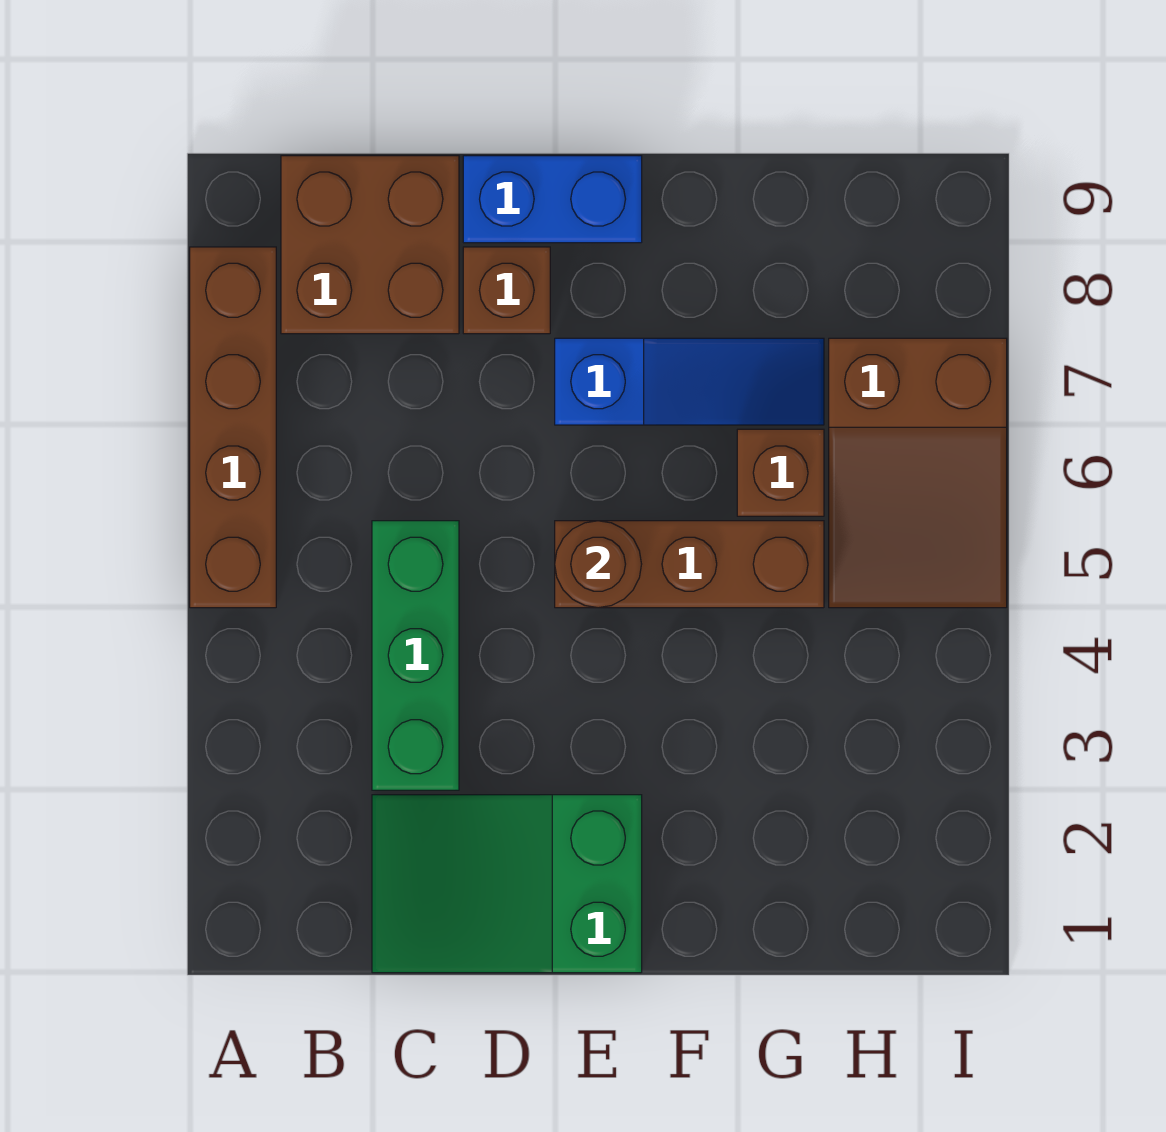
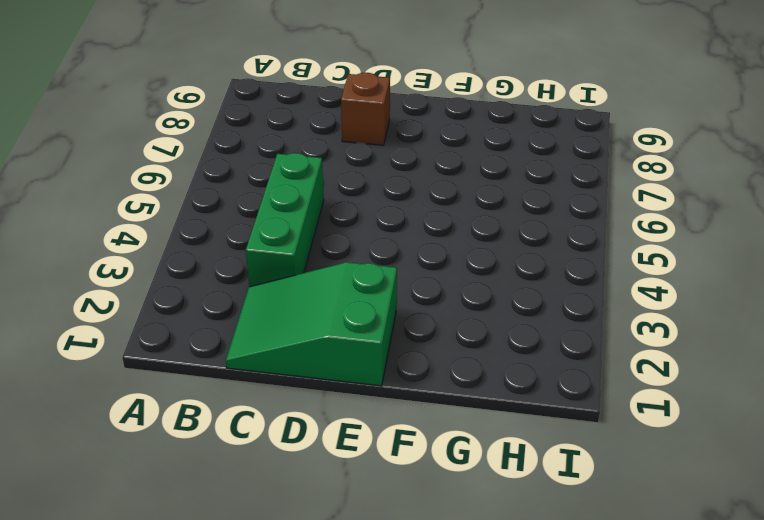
none -> brown brick A5:A8 level 1
none -> brown brick B8:C9 level 1

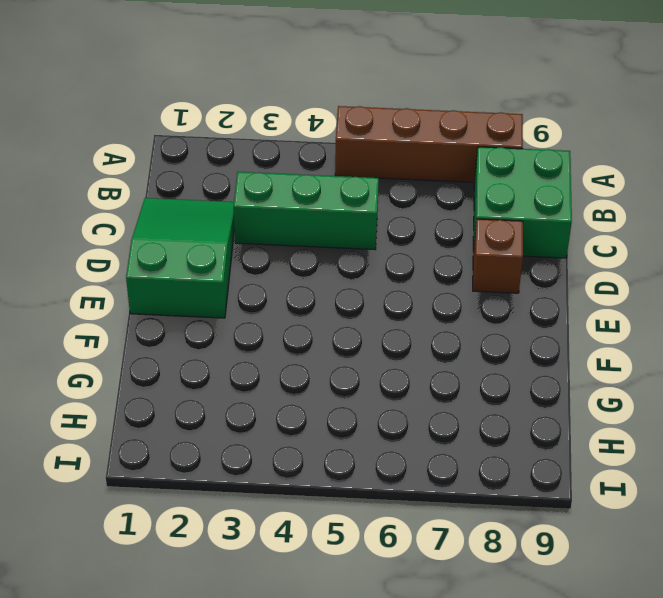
green brick B8:C9 level 1 -> brown brick B8:C9 level 1
none -> blue brick D9:E9 level 1
none -> brown brick E5:G5 level 1

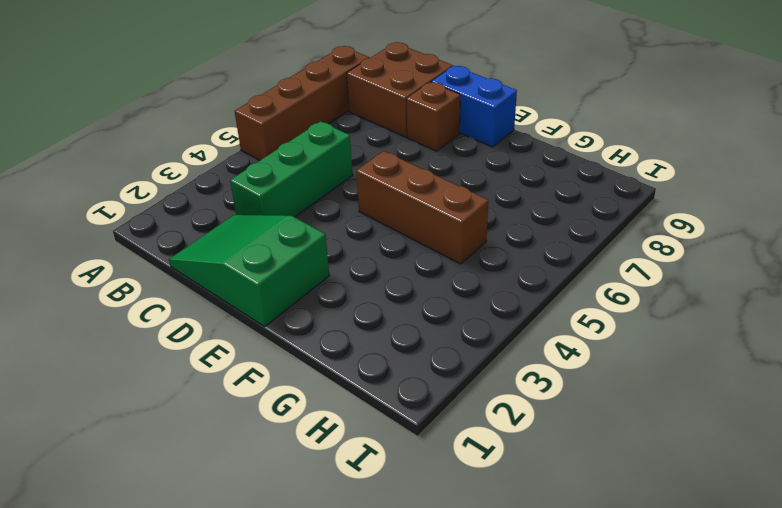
none -> blue slope E7:G7 level 1 top E
none -> brown brick G6 level 1

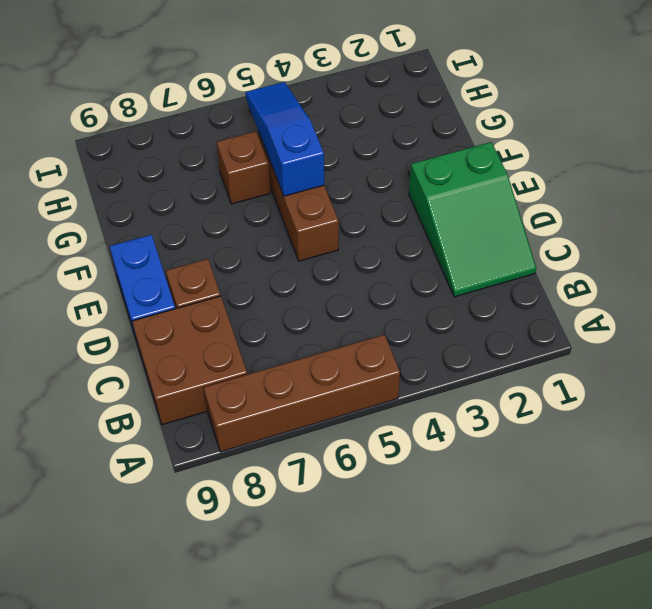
blue slope F5:H5 level 2 top F -> blue slope E7:G7 level 1 top E
none -> green brick C3:C5 level 1
none -> brown slope H5:I7 level 1 top 7

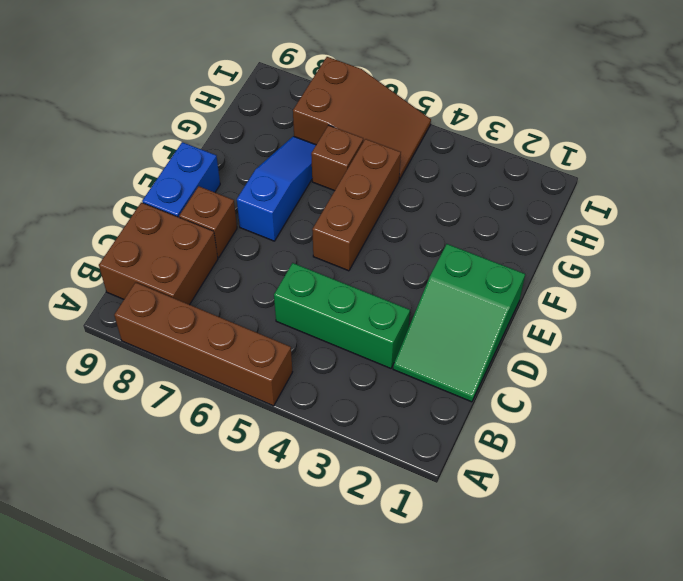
none -> brown round brick E5 level 2

